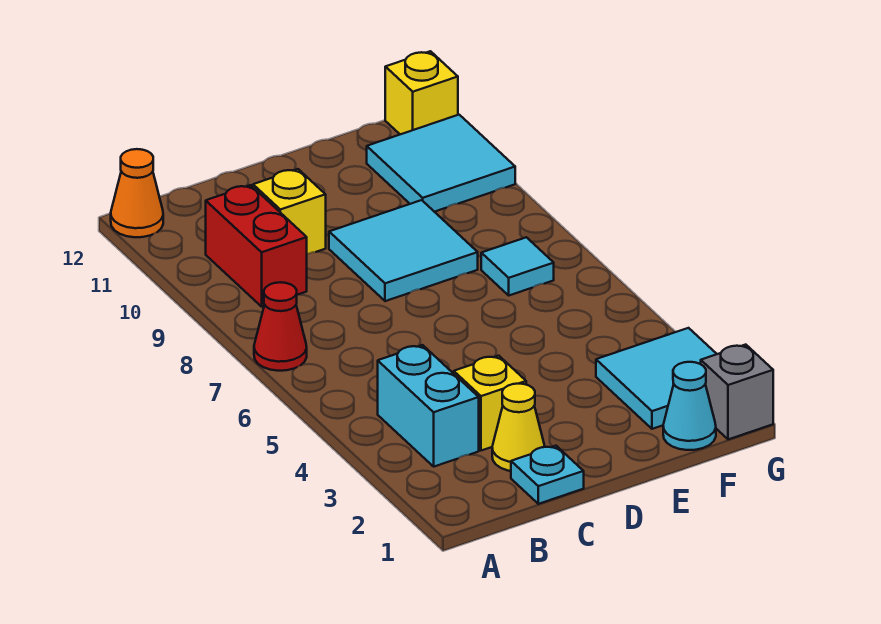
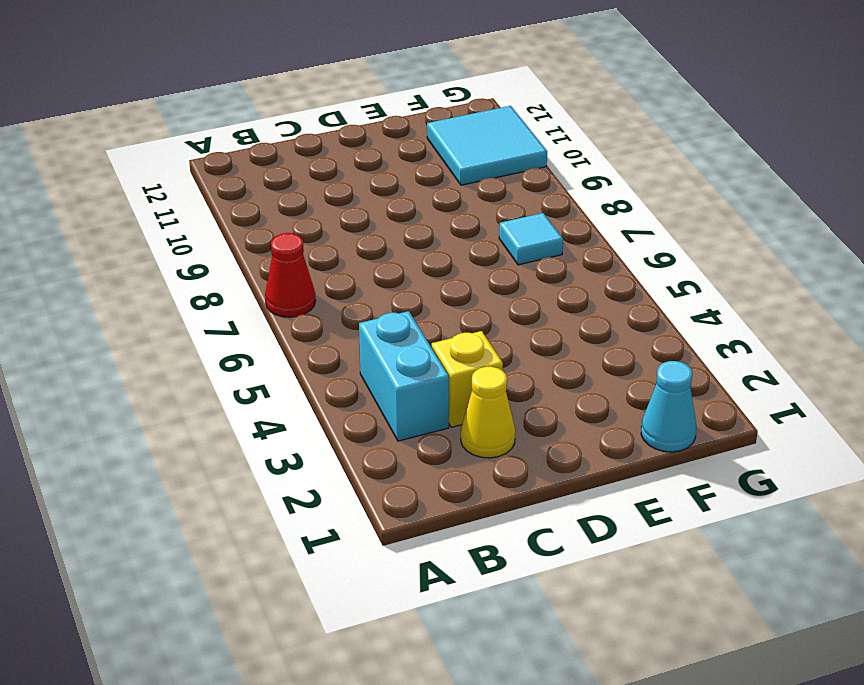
none -> orange cone A12 level 1
none -> red brick B9:B10 level 1
none -> cyan plate C1 level 1

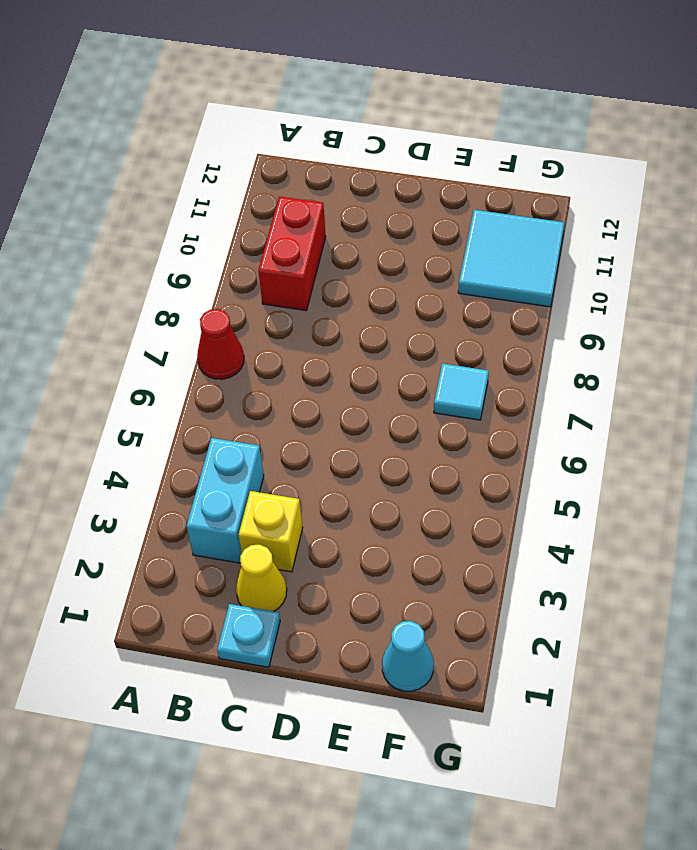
none -> orange cone A12 level 1
none -> yellow brick C10 level 1
none -> cyan tile D8:E9 level 1

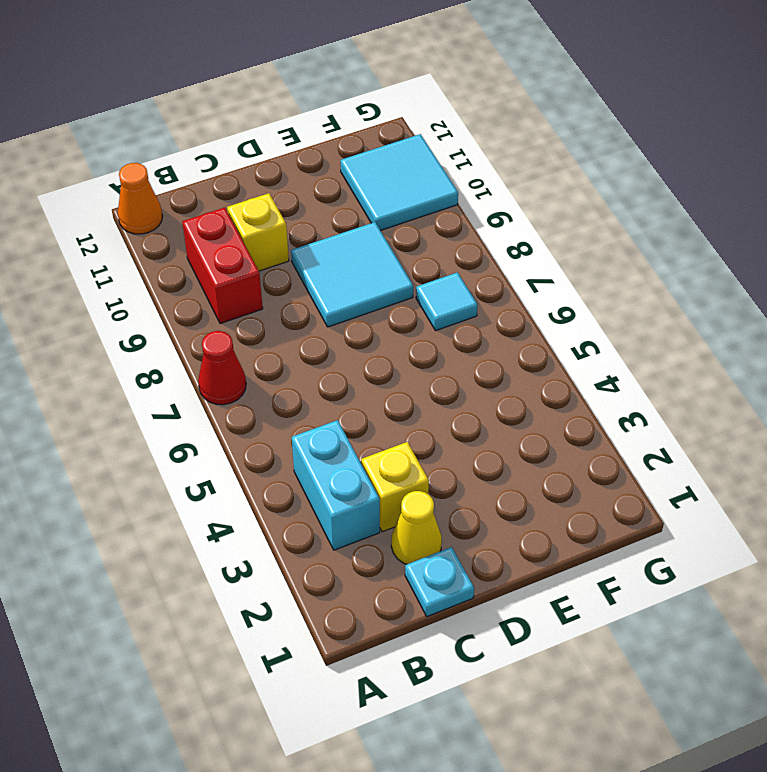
none -> cyan cone F1 level 1
none -> cyan tile F2:G3 level 1
none -> grey brick G1 level 1

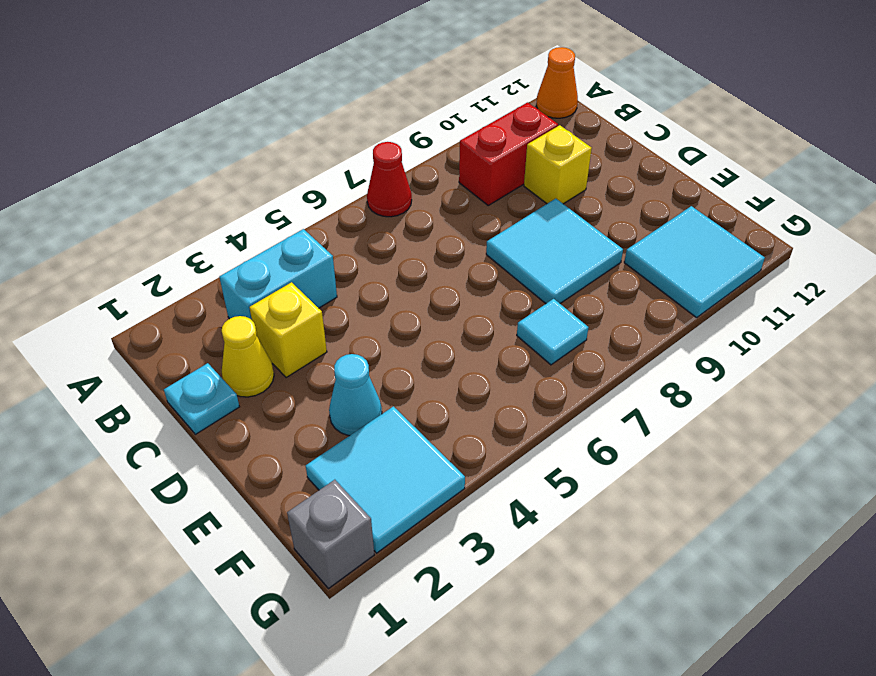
cyan cone E3 level 1 -> cyan cone F1 level 1
none -> yellow brick G12 level 1

